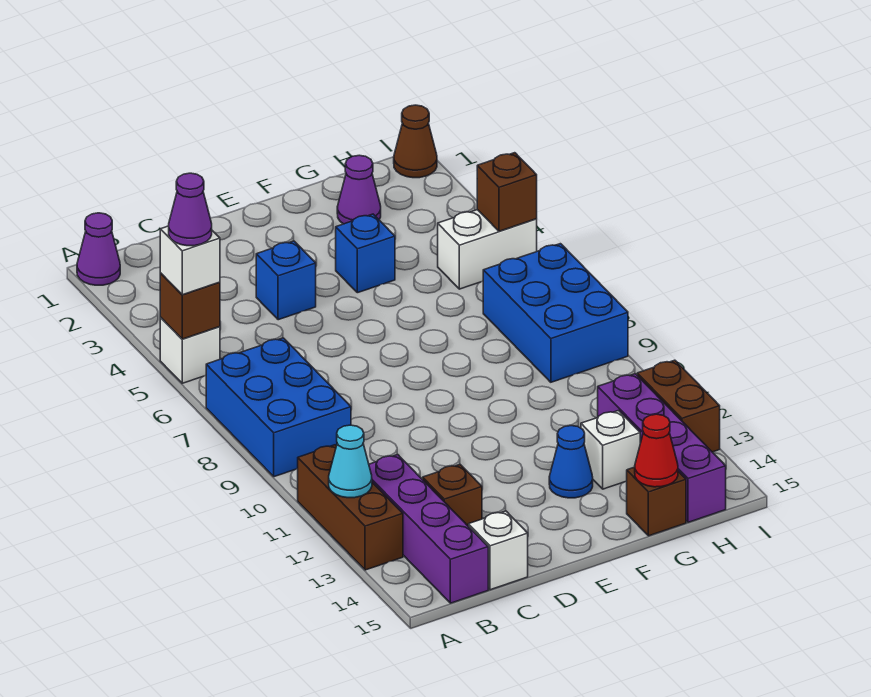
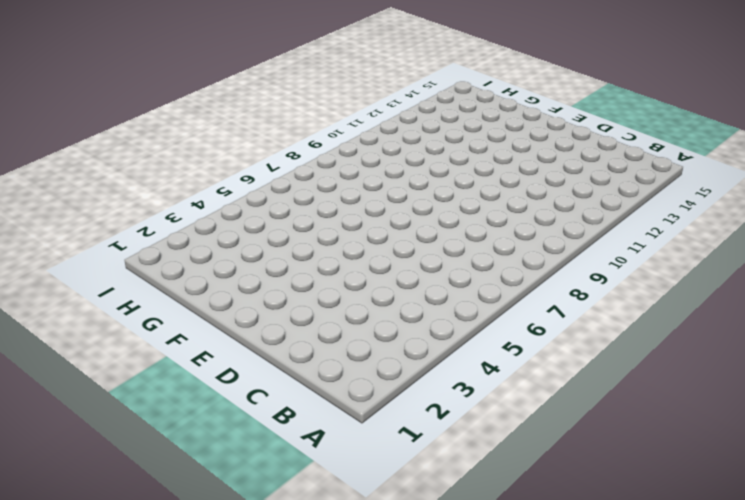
none -> purple cone A1 level 1
none -> white brick A5 level 1
none -> blue brick A7:B9 level 1

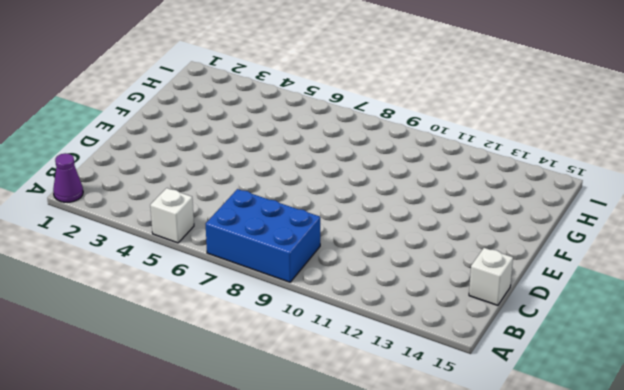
none -> brown brick A11:A13 level 1
none -> purple brick B12:B15 level 1
none -> brown brick C13 level 1

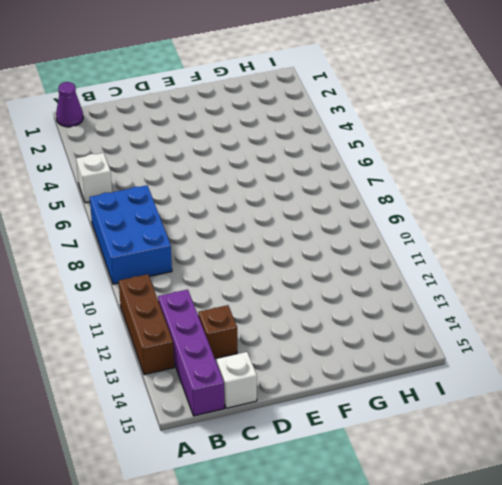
none -> blue brick D4 level 1
none -> blue brick F4 level 1
none -> blue cone F13 level 1

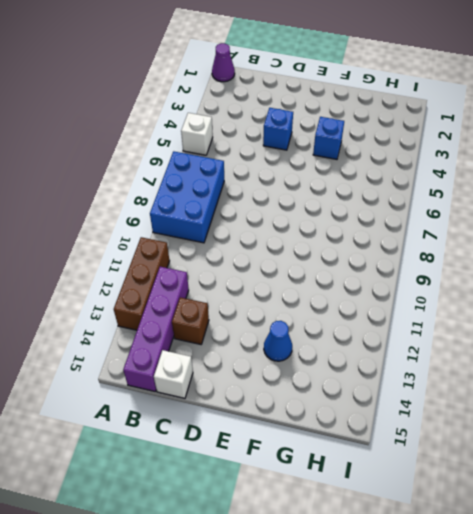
none -> purple cone G2 level 1
none -> white brick G13 level 1
none -> brown brick G15 level 1

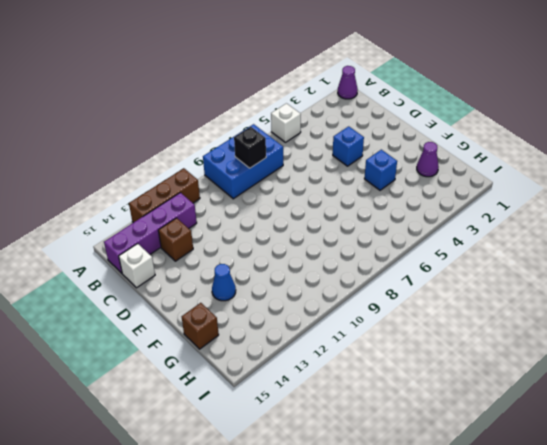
black brick B8 level 2 -> none
none -> white brick G13 level 1
none -> white brick H5:I5 level 1
none -> blue brick H7:I9 level 1

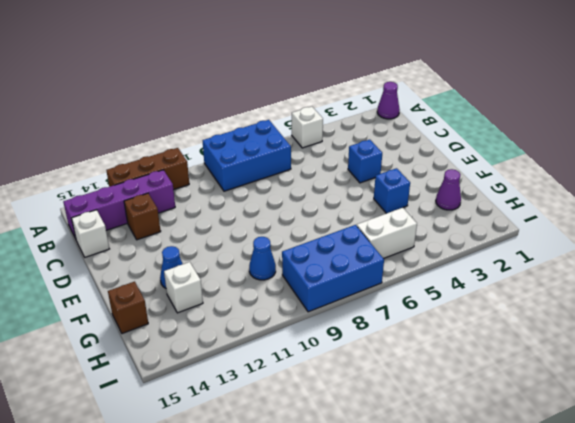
blue cone G10 level 1 -> none
white brick H5:H6 level 1 -> white brick H5:I5 level 1
none -> purple brick H12:H15 level 1
none -> brown cone I1 level 1
none -> brown brick I12:I13 level 1

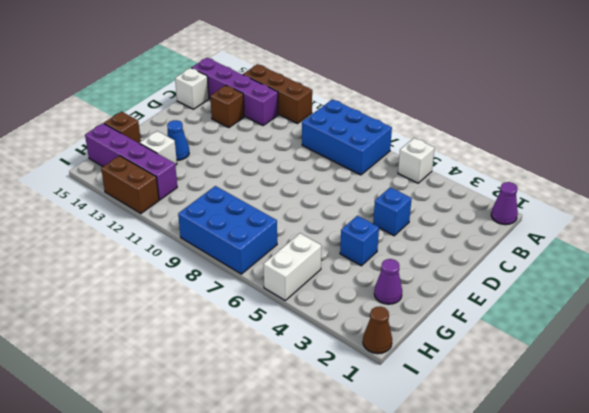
none -> brown brick A5 level 2
none -> cyan cone A12 level 2
none -> red cone G15 level 2

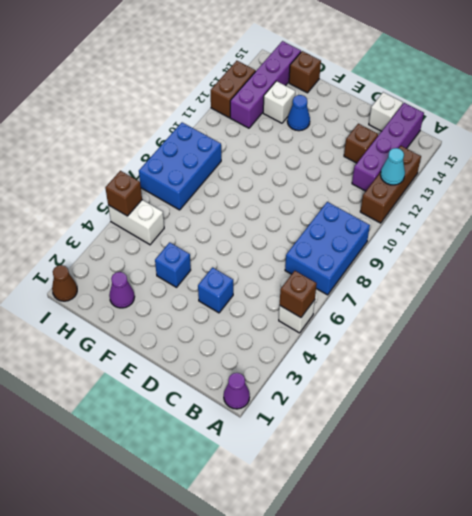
none -> red cone G15 level 2
none -> white brick A5 level 3
none -> purple cone A5 level 4

